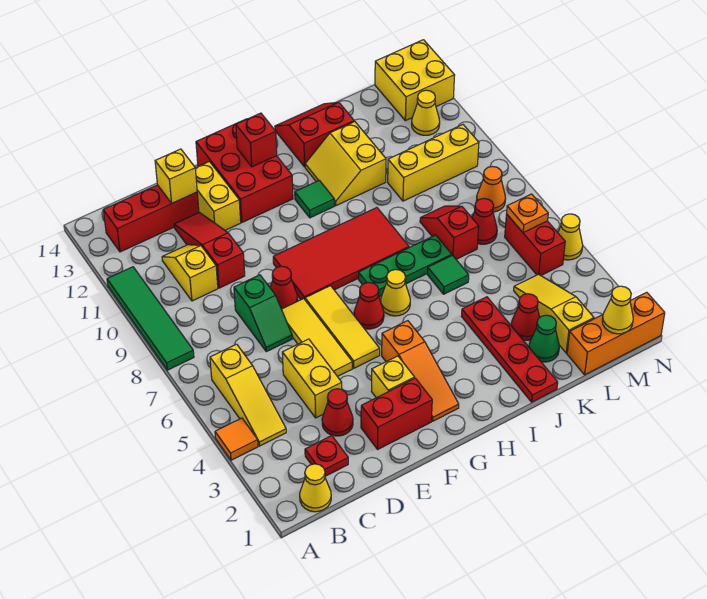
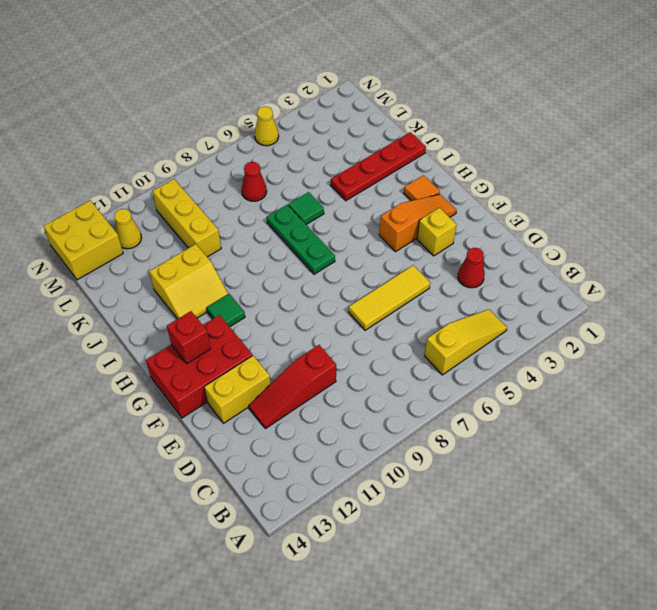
orange tile H2 level 1 -> orange tile A4 level 1
none -> green tile A8:A11 level 1
none -> yellow cone B1 level 1
none -> red brick B13:D13 level 1
none -> red plate C2 level 1

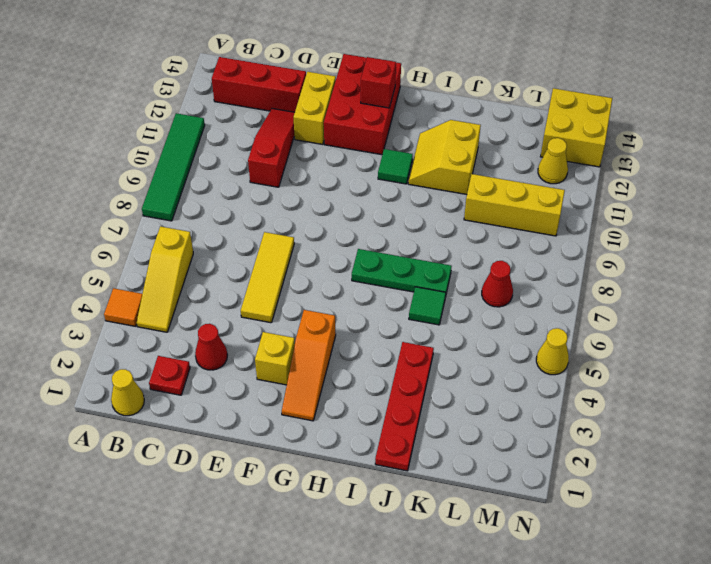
none -> yellow slope C10:C11 level 1 top 10
none -> yellow brick D4:D5 level 1
none -> green slope D7:D8 level 1 top 8
none -> red brick E2:F2 level 1

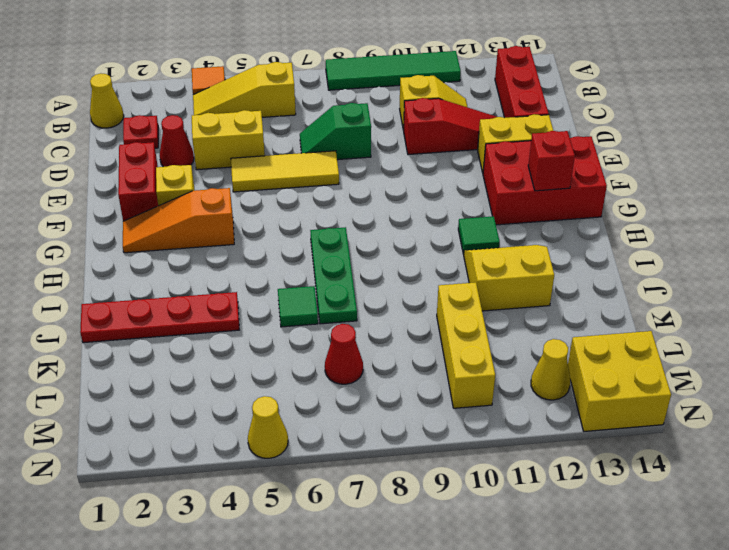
none -> red cone E8 level 1
none -> yellow tile F5:F7 level 1
none -> red tile F8:I9 level 1
none -> red cone G6 level 1

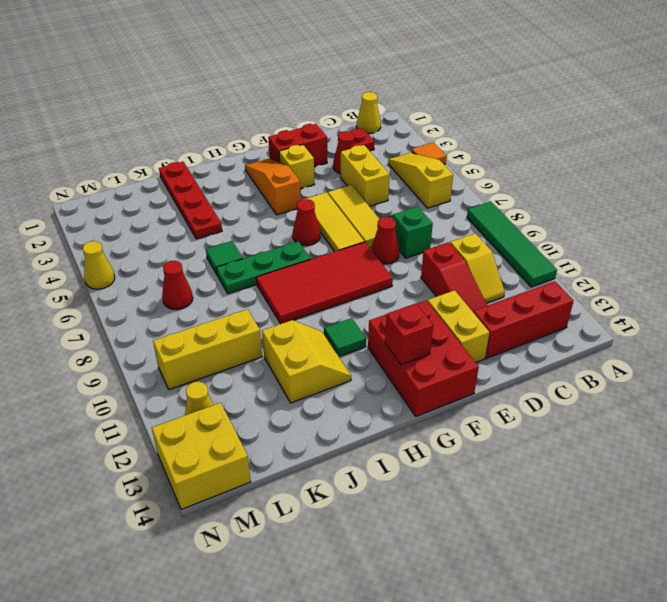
none -> yellow cone H6 level 1
none -> red slope I13:J14 level 1 top 13
none -> green cone K2 level 1
none -> red cone K3 level 1

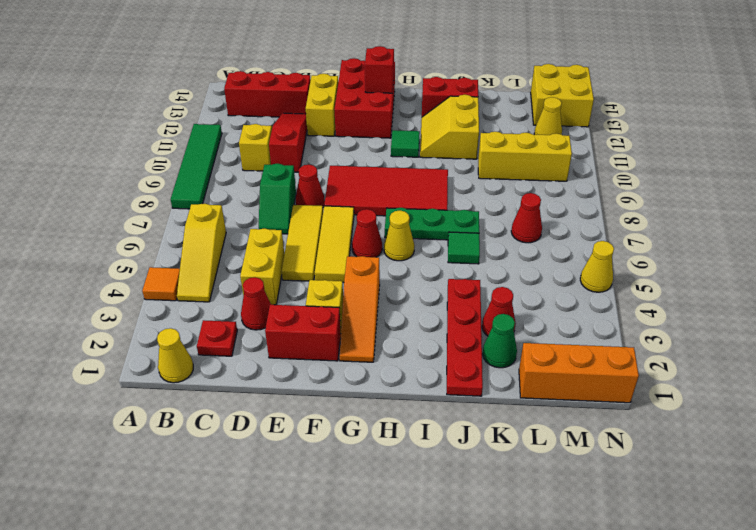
none -> red slope K7:K8 level 1 top 7
none -> yellow slope L2:L4 level 1 top 2
none -> red brick M5:M6 level 1
none -> orange cone M8 level 1

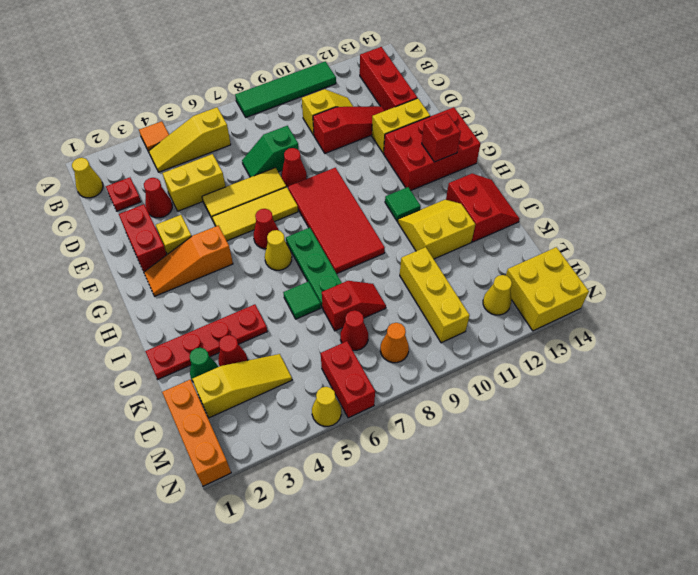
red brick M6:N6 level 1 -> red brick M5:M6 level 1
none -> yellow brick D13 level 2
none -> yellow cone M1 level 2
none -> orange plate M6 level 2

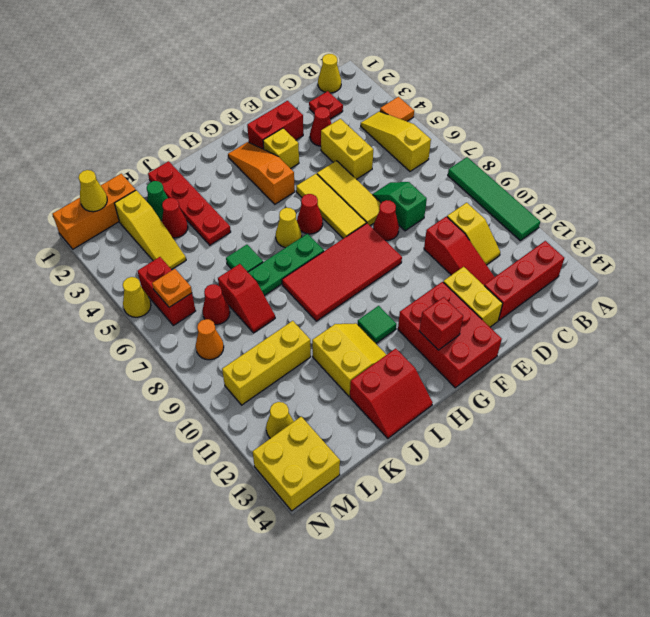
none -> yellow brick D13 level 2

